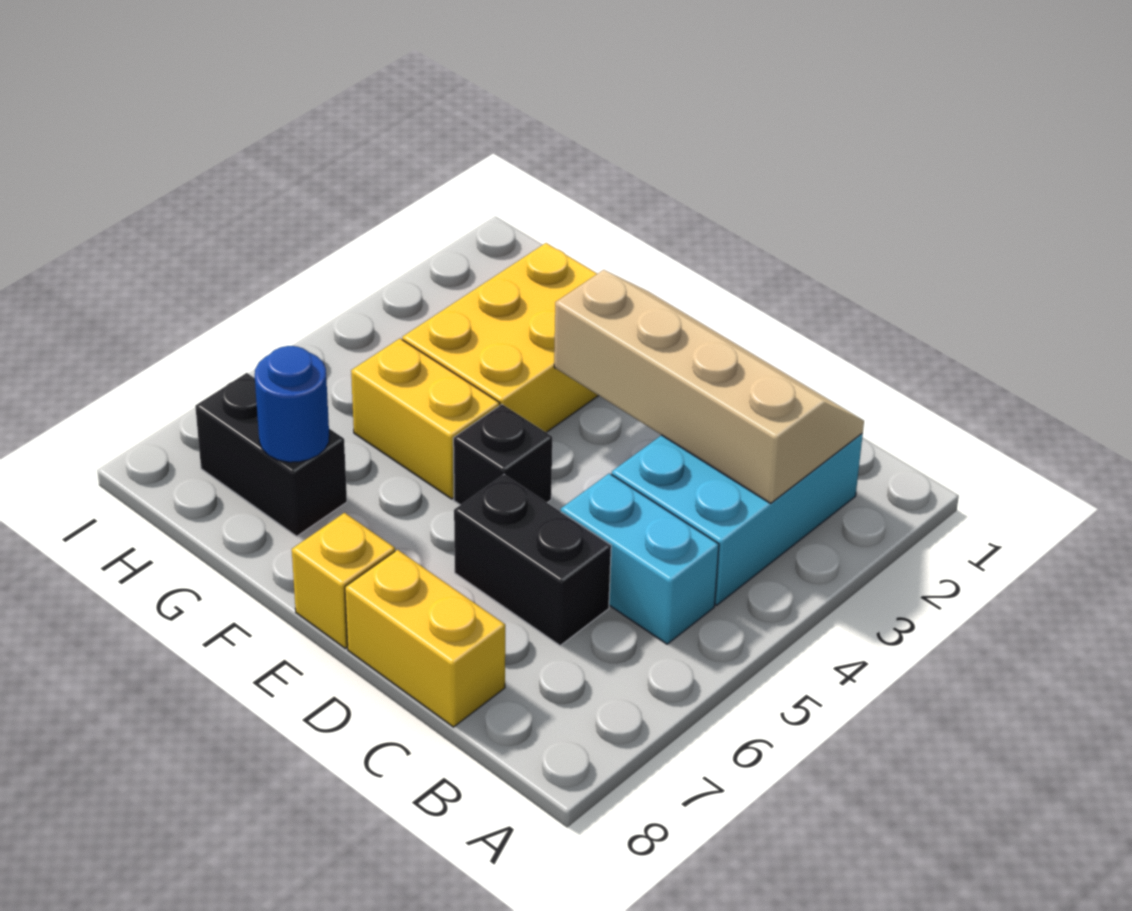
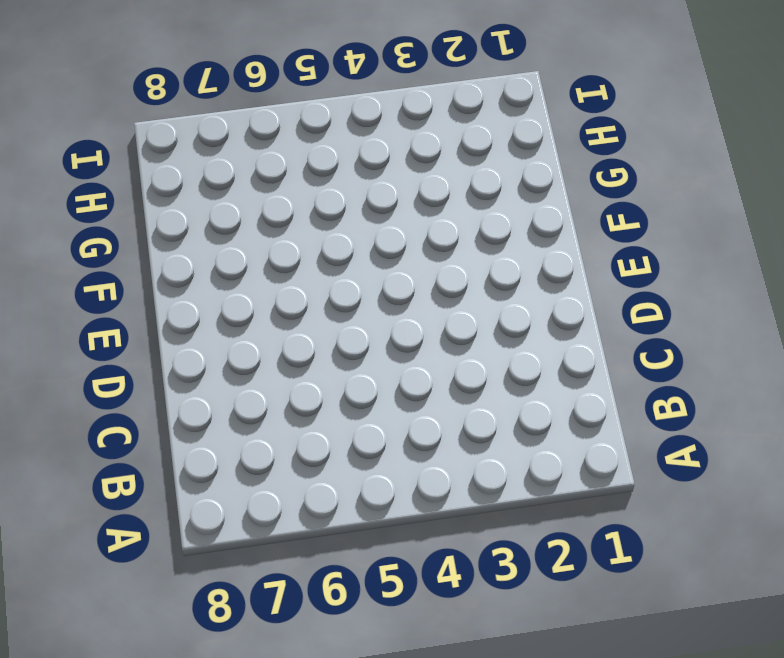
none -> cyan brick B2:C4 level 1
none -> cyan brick B5:C5 level 1

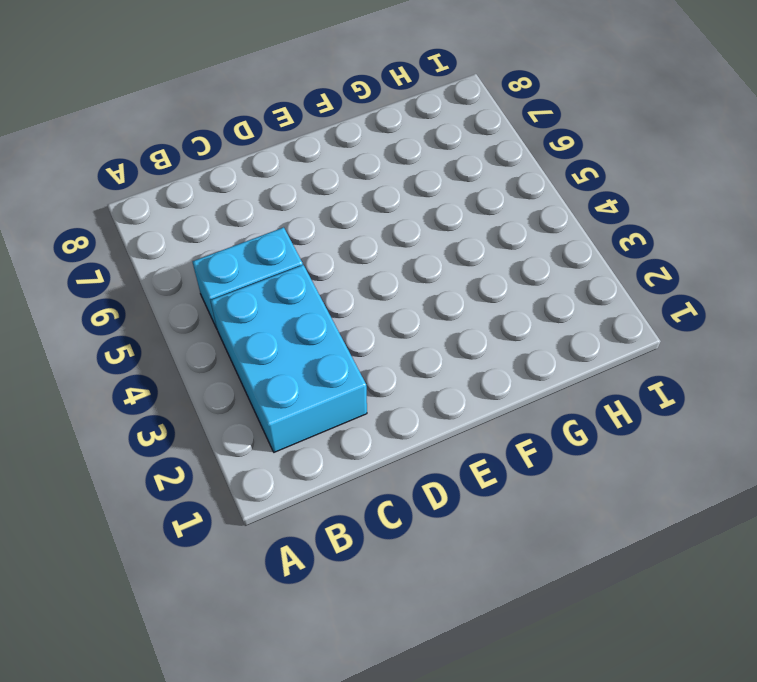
none -> black brick C6:D6 level 1
none -> yellow brick C8:D8 level 1

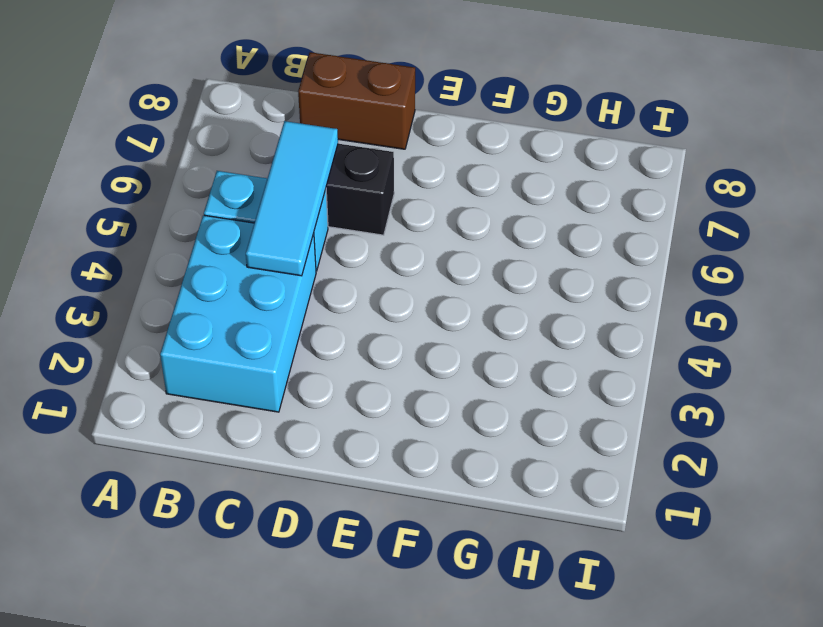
cyan tile C4:C6 level 2 -> none
brown brick C8:D8 level 1 -> yellow brick C8:D8 level 1
none -> black brick E5 level 1
none -> yellow brick E8 level 1

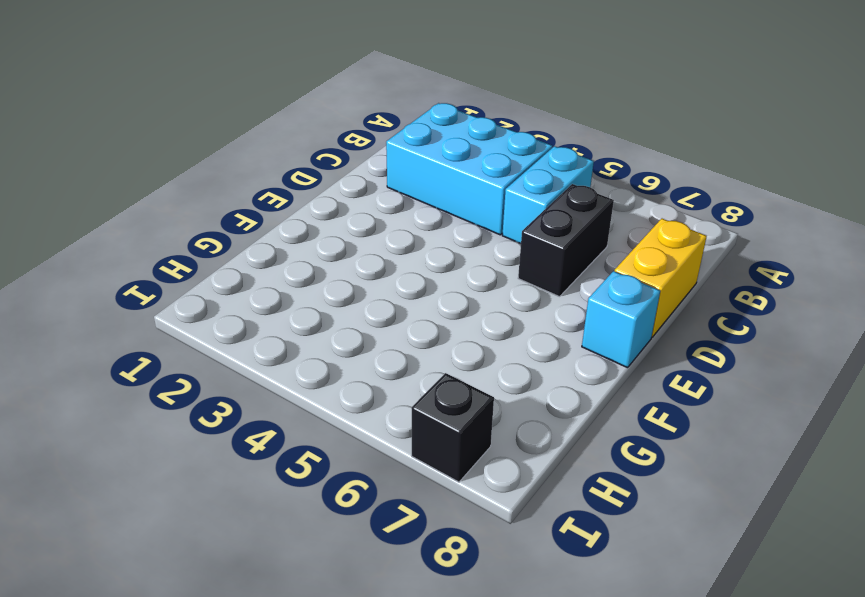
cyan brick E8 level 1 -> yellow brick E8 level 1
black brick I7 level 1 -> black brick E5 level 1
none -> yellow brick F2:G4 level 1
none -> yellow brick F5:G5 level 1

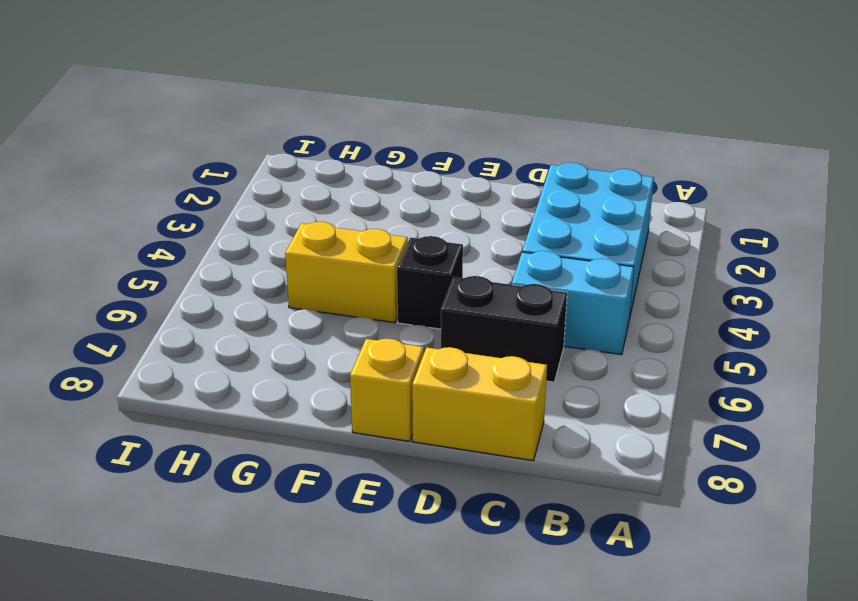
none -> yellow brick F2:G4 level 1
none -> black brick G7:H7 level 1

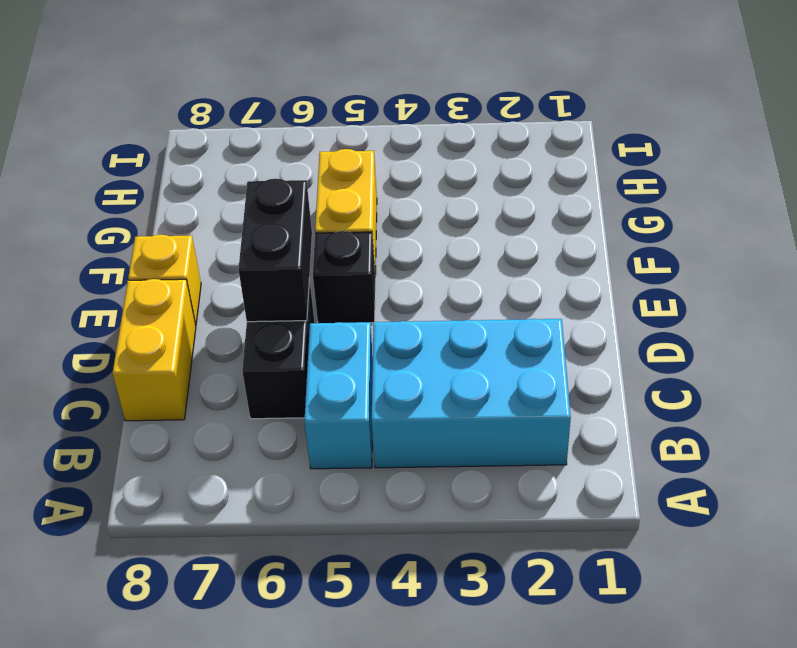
black brick D6:E6 level 2 -> black brick G7:H7 level 1
none -> yellow brick F2:G4 level 1
none -> tan slope B2:E3 level 2 top 3

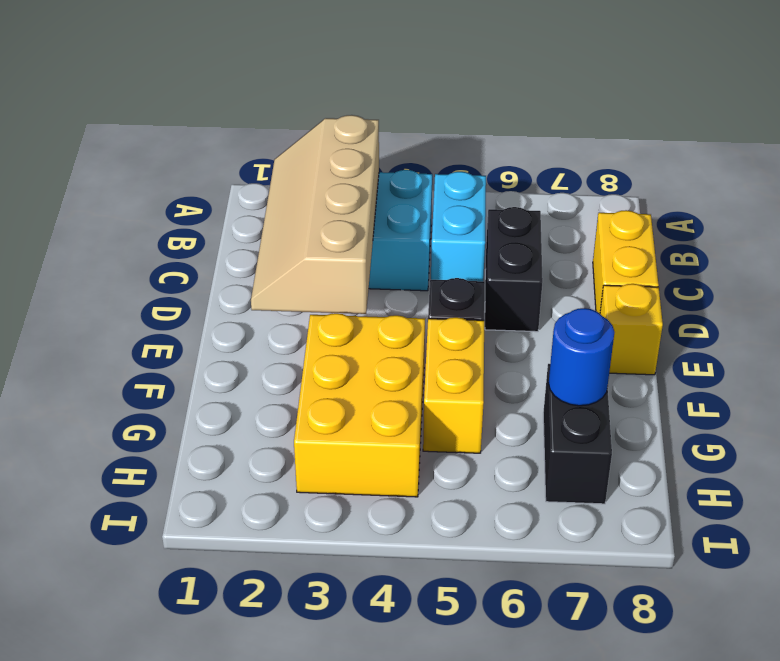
yellow brick F3:H4 level 1 -> yellow brick F2:G4 level 1

